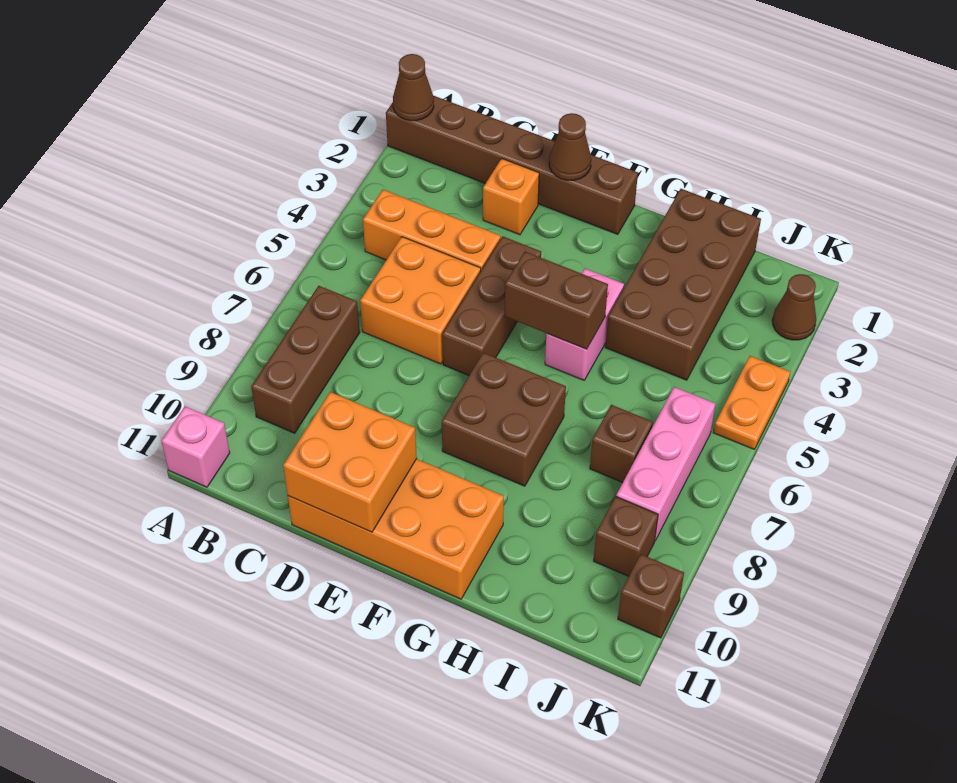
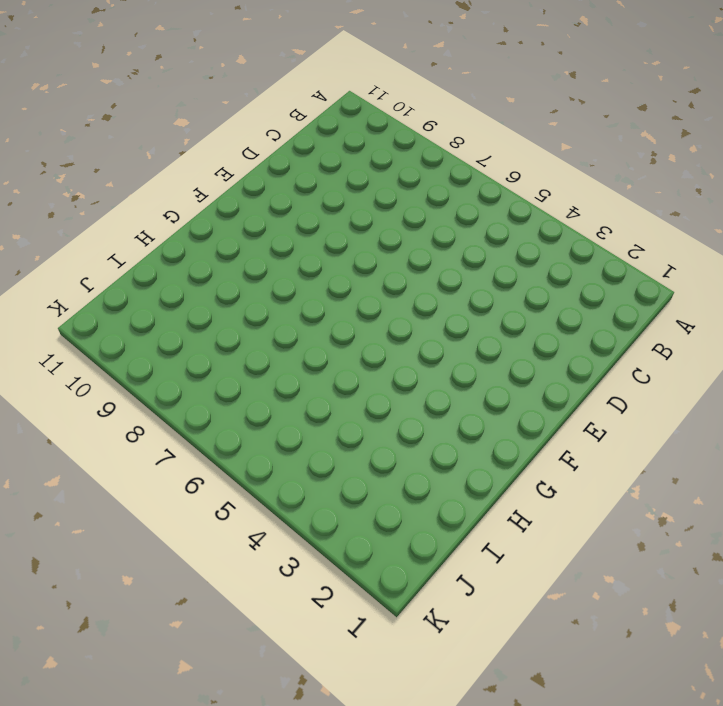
none -> brown brick A1:F1 level 1
none -> pink brick A11 level 1
none -> orange brick B4:D4 level 1

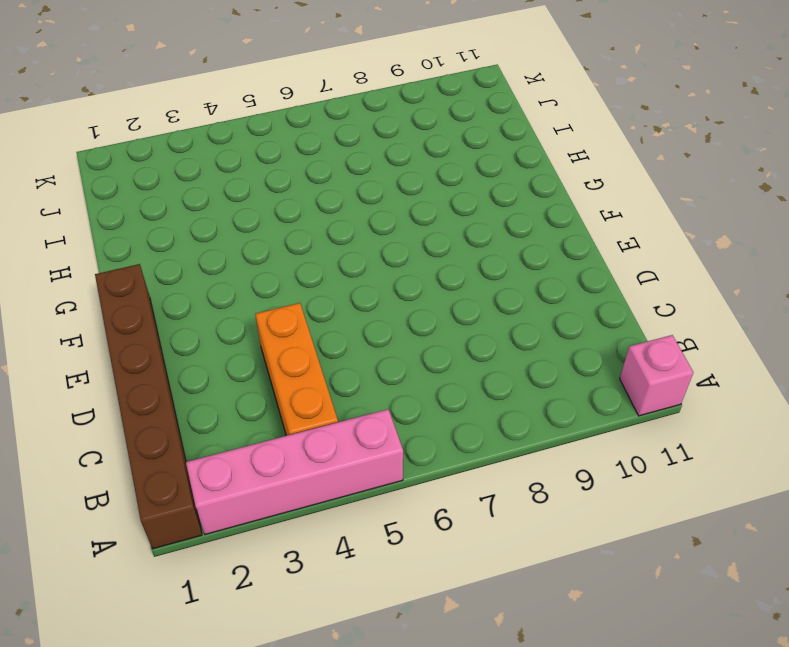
pink brick A2:A5 level 1 -> none
none -> brown brick B7:B9 level 1
none -> orange brick C5:D6 level 1
none -> orange brick D2 level 1

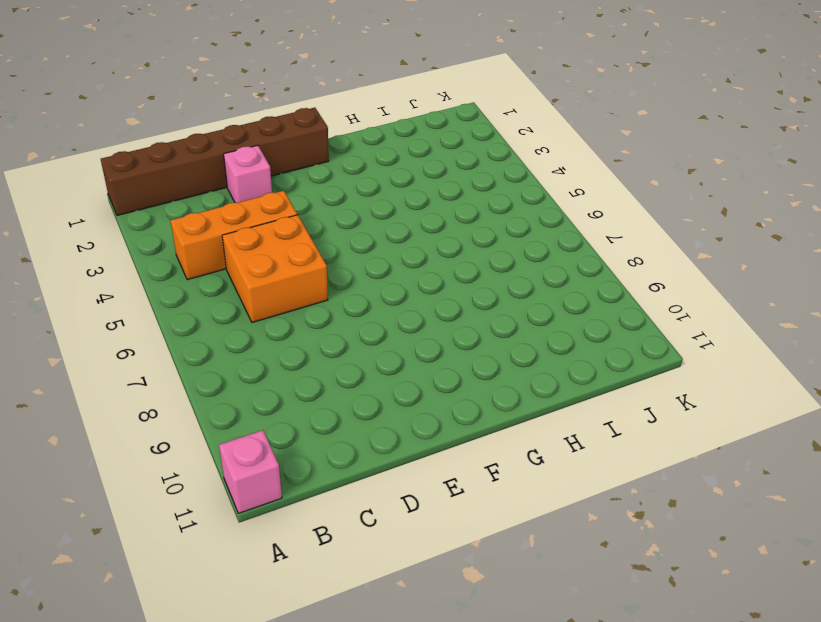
pink brick D2 level 1 -> orange brick D2 level 1
none -> brown brick B7:B9 level 1
none -> orange brick D10:G11 level 1
none -> brown brick E4:E6 level 1

